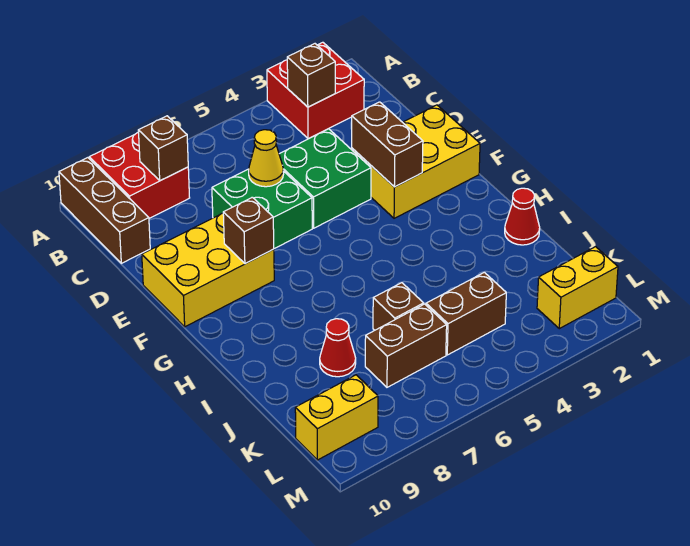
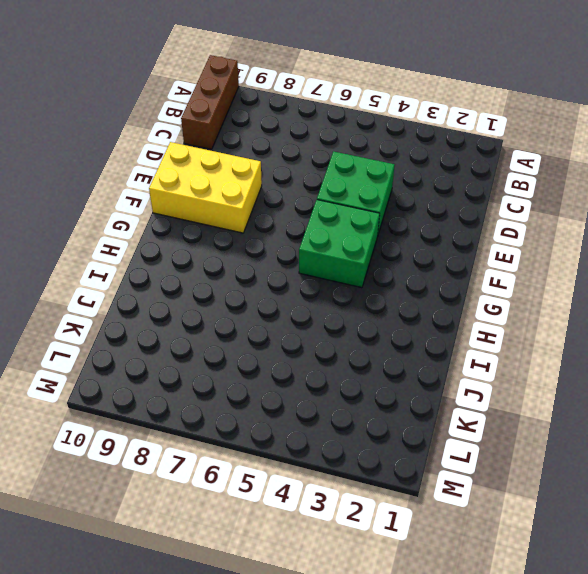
green brick F4:G5 level 1 -> green brick D6:E7 level 1
none -> red brick A2:B3 level 1
none -> red brick A8:B9 level 1
none -> yellow brick E1:F3 level 1

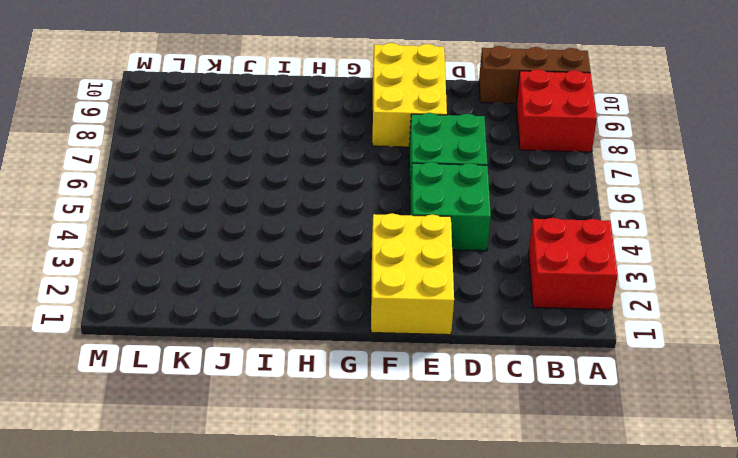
none -> red cone I1 level 1
none -> brown brick J6 level 1
none -> red cone J8 level 1

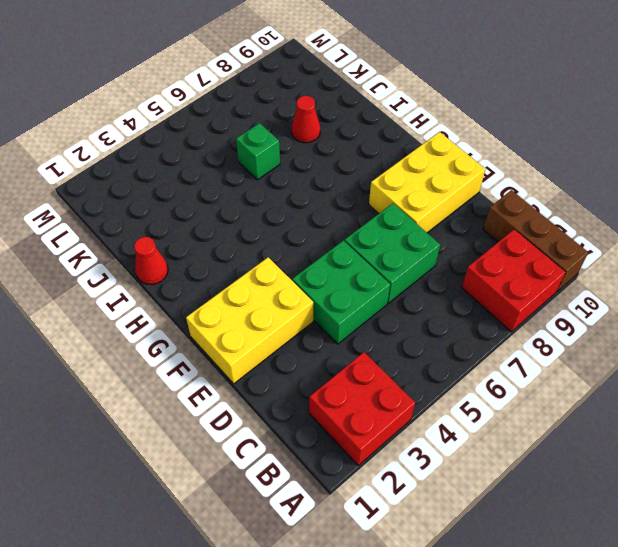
green brick J6 level 1 -> brown brick J6 level 1
none -> brown brick K4:K5 level 1
none -> brown brick K6:K7 level 1
none -> yellow brick L1:L2 level 1

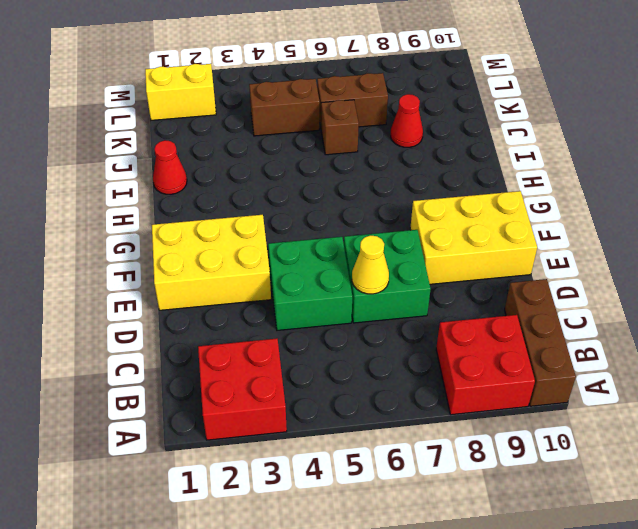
none -> yellow brick L9:L10 level 1
none -> brown brick B3 level 2
none -> brown brick B8 level 2

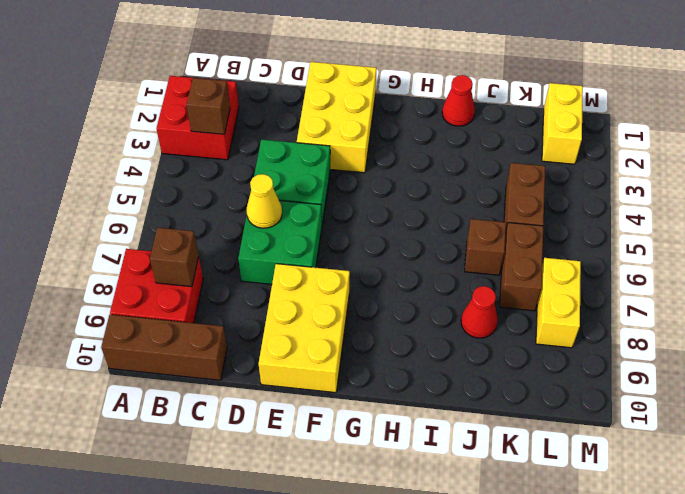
yellow brick L7:L8 level 1 -> yellow brick L9:L10 level 1
none -> brown brick E3:F3 level 2
none -> brown brick F8 level 2

